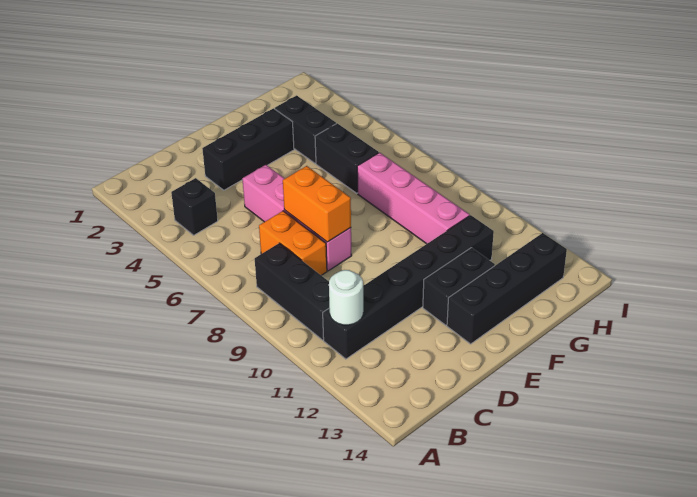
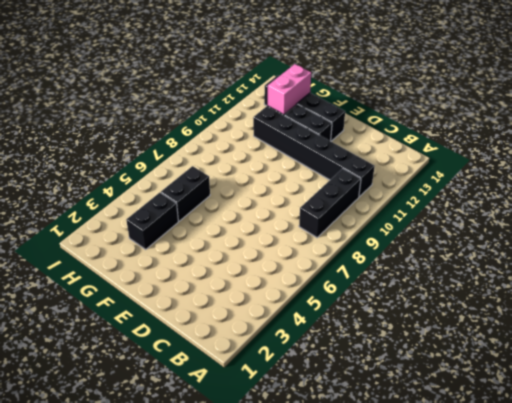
pink brick G12:G13 level 2 -> none
none -> black brick B4 level 1
none -> orange brick C7:C8 level 1
none -> black brick D3:F3 level 1

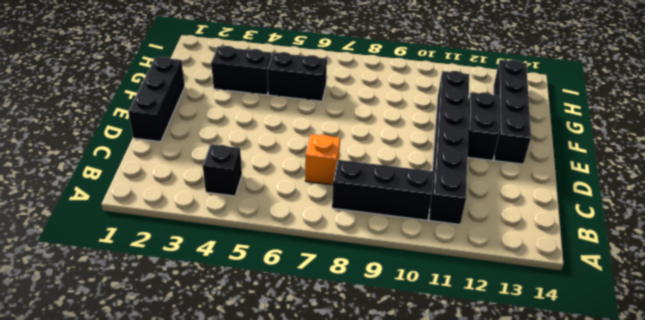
orange brick C7 level 1 -> orange brick C7:C8 level 1
black brick D1:F1 level 1 -> black brick D3:F3 level 1
none -> pink brick D5:D8 level 1
none -> pink brick G7:G10 level 1
none -> white round brick B11 level 2

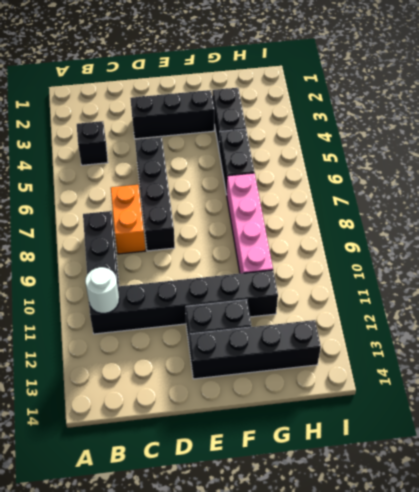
black brick D5:D8 level 1 -> pink brick D5:D8 level 1
none -> orange brick D7:D8 level 2

